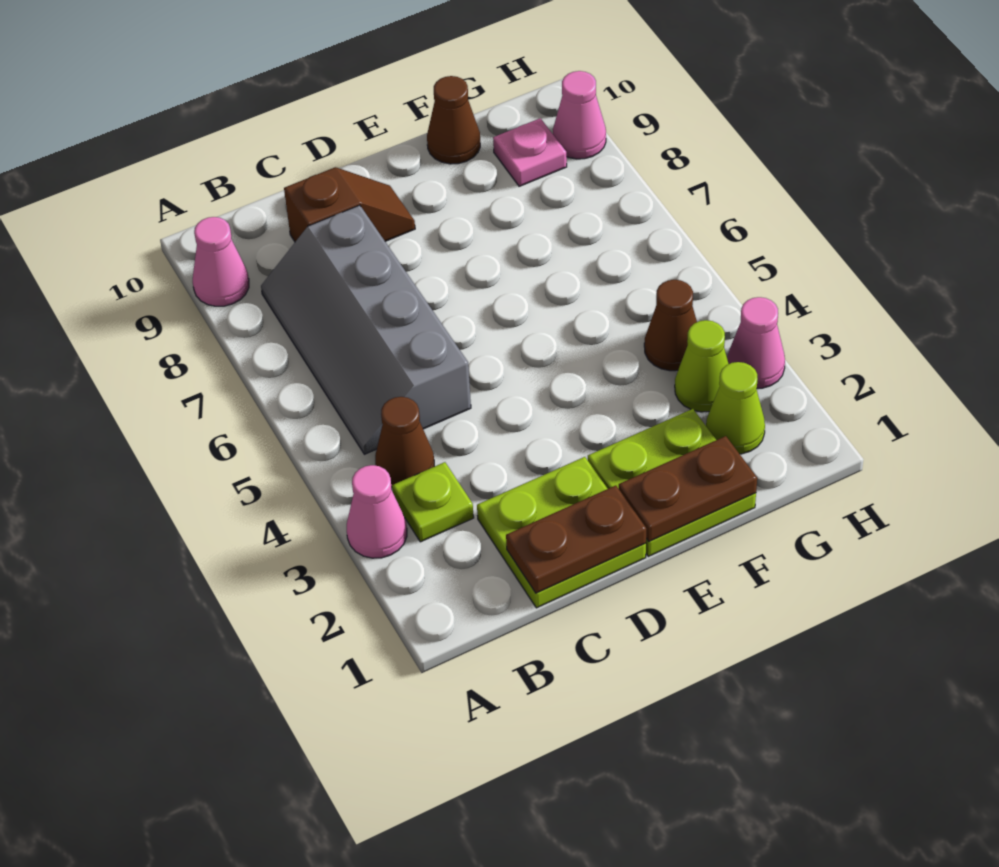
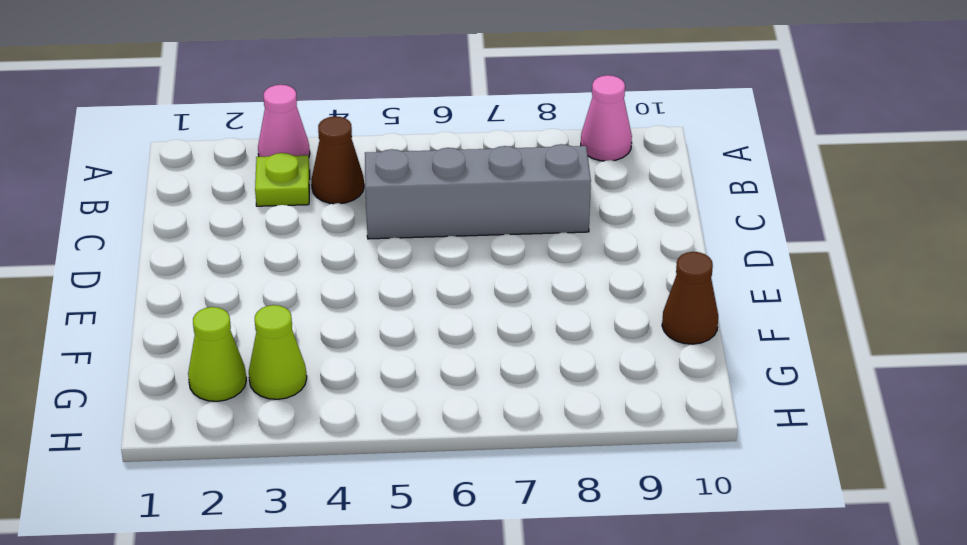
none -> lime plate C1:D2 level 1
none -> brown slope C9:D9 level 1 top C
none -> lime plate E1:F2 level 1

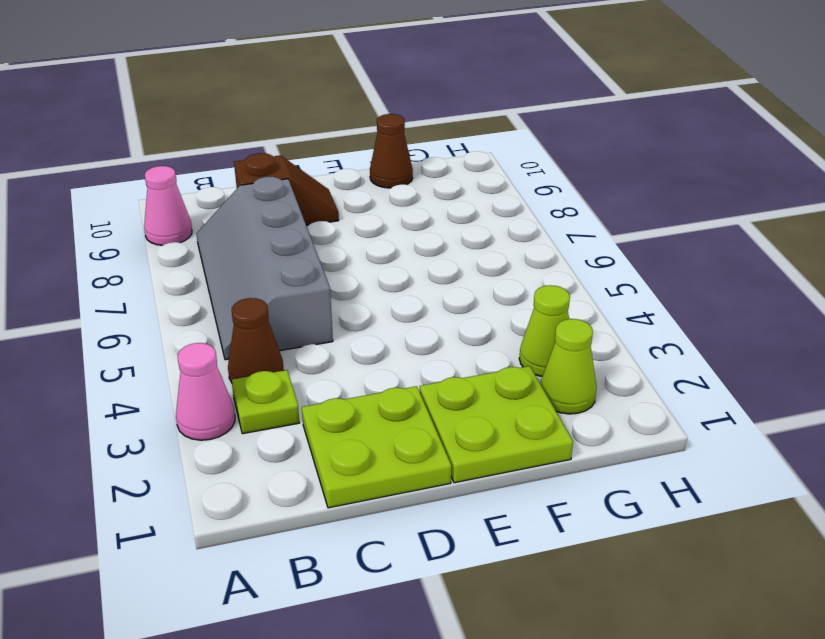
none -> brown cone G4 level 1
none -> pink plate G9 level 1
none -> pink cone H3 level 1

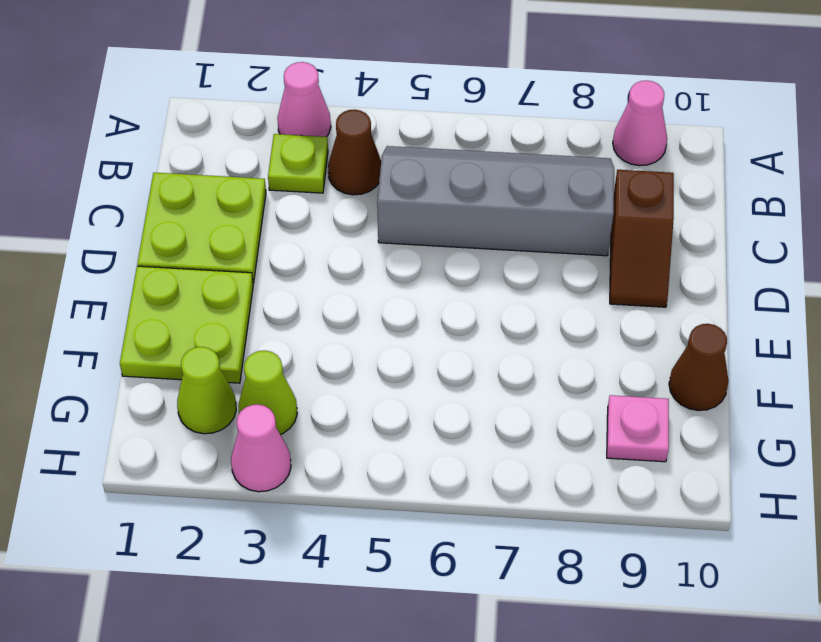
none -> brown cone G4 level 1
none -> pink cone H9 level 1
none -> brown plate C1:D1 level 2

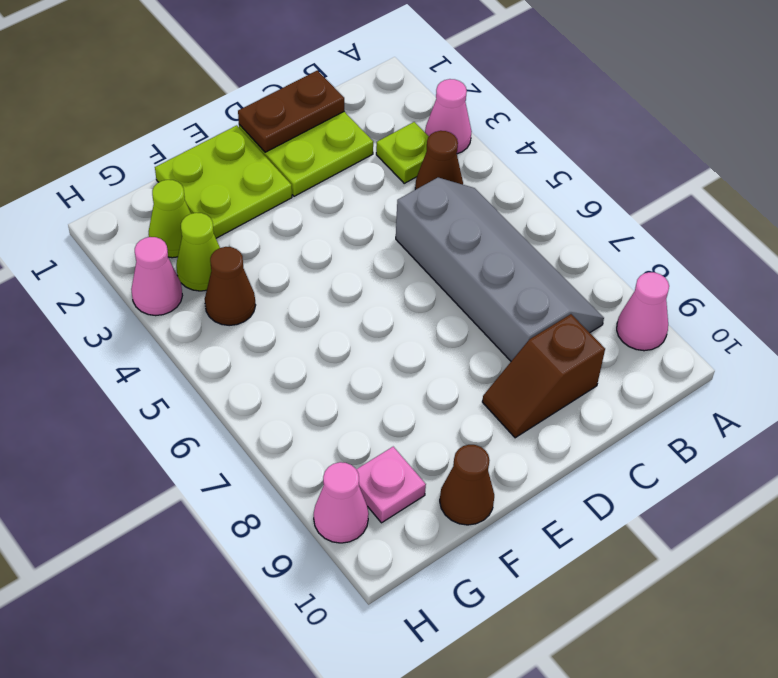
none -> brown plate E1:F1 level 2

